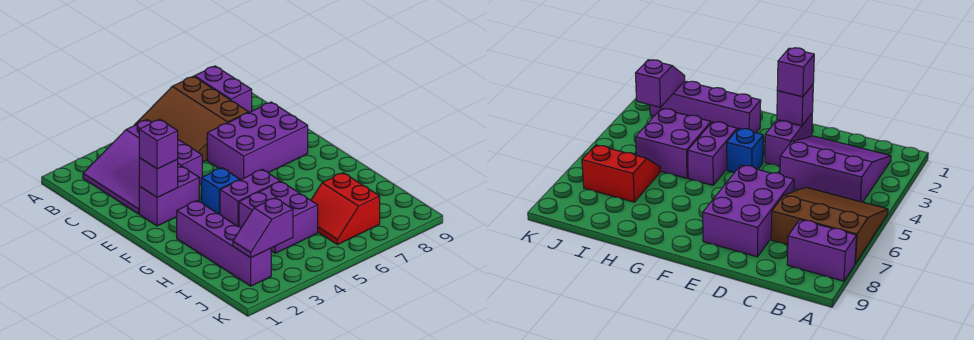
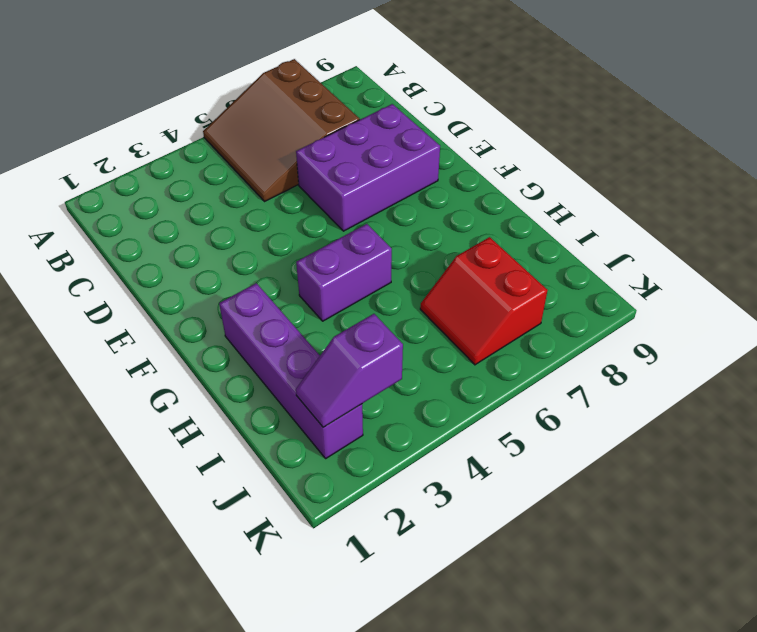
none -> purple brick A8:B8 level 1
none -> purple slope B2:D4 level 1 top 4
none -> purple brick E2:E3 level 1

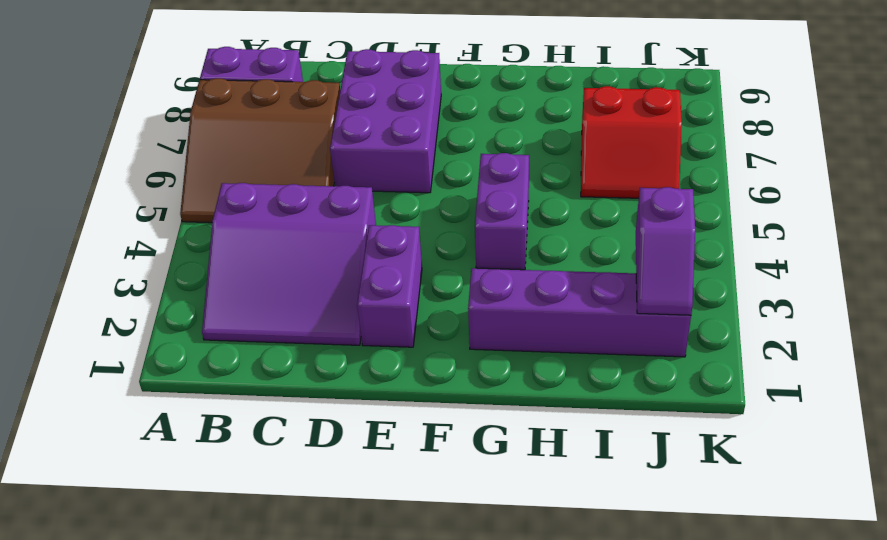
none -> blue brick F4 level 1
none -> purple brick H4:I5 level 1
none -> purple brick E2 level 2

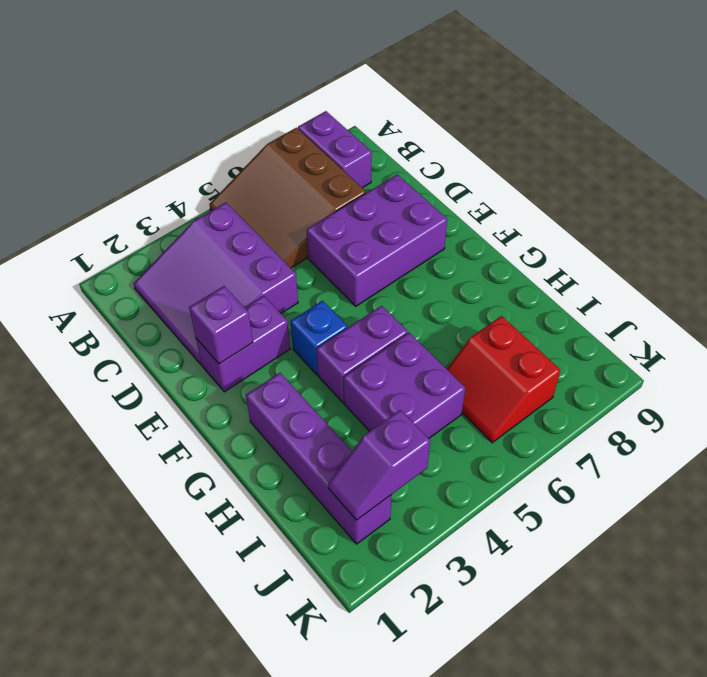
none -> purple brick E2 level 3

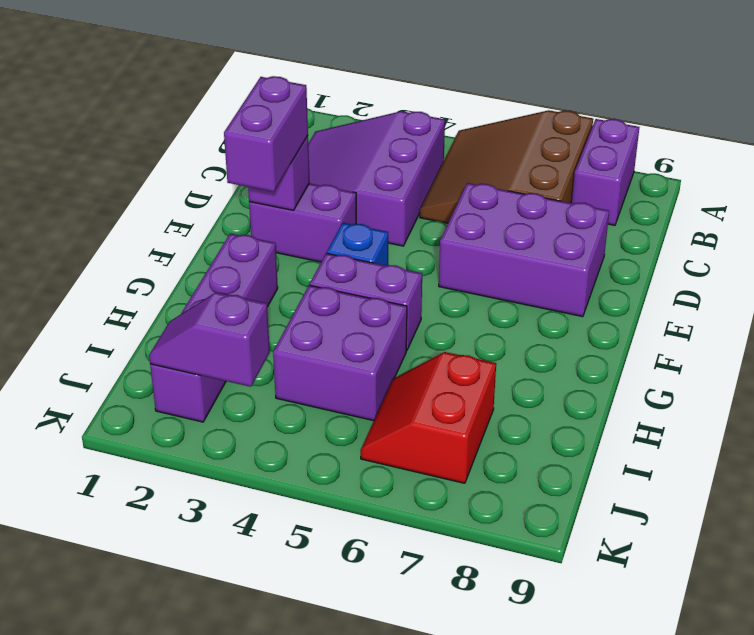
purple brick E2:F2 level 3 -> purple brick E2 level 3

